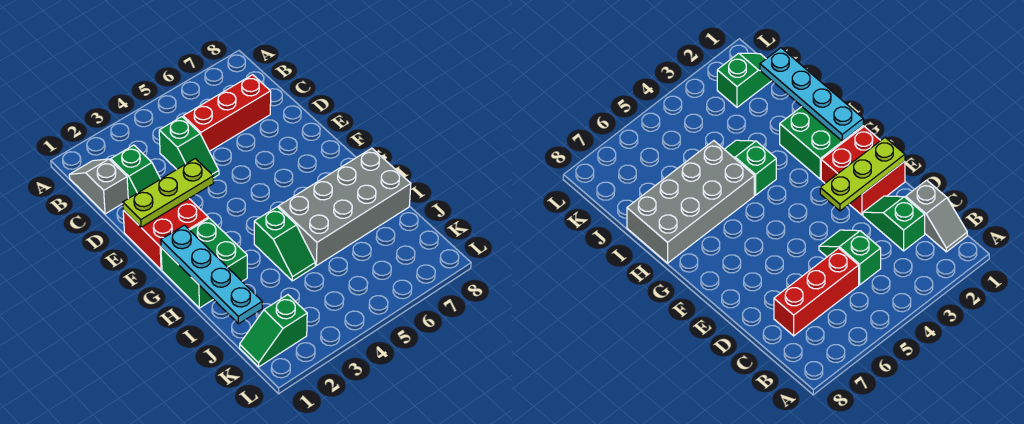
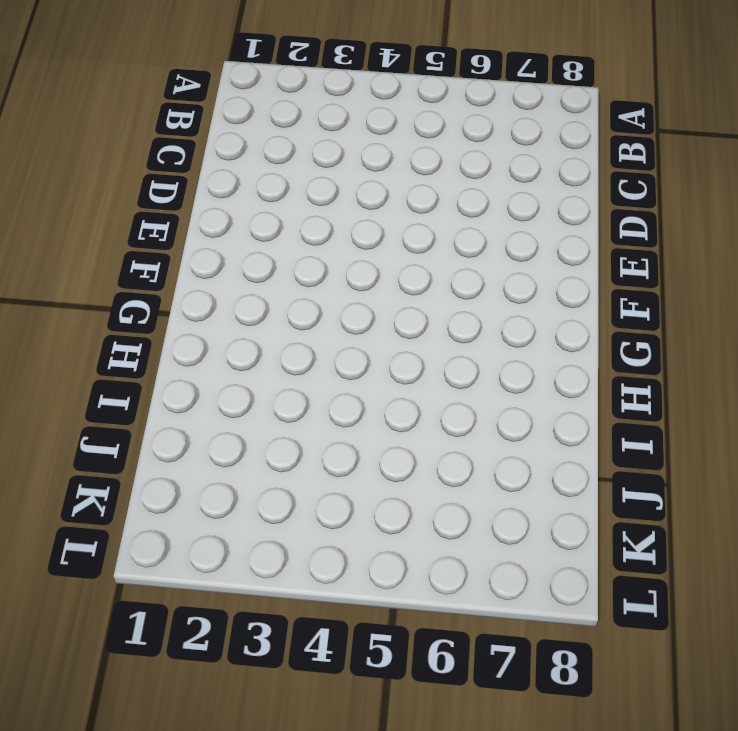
none -> grey slope B1:C1 level 1 top C
none -> green slope C2:D2 level 1 top C

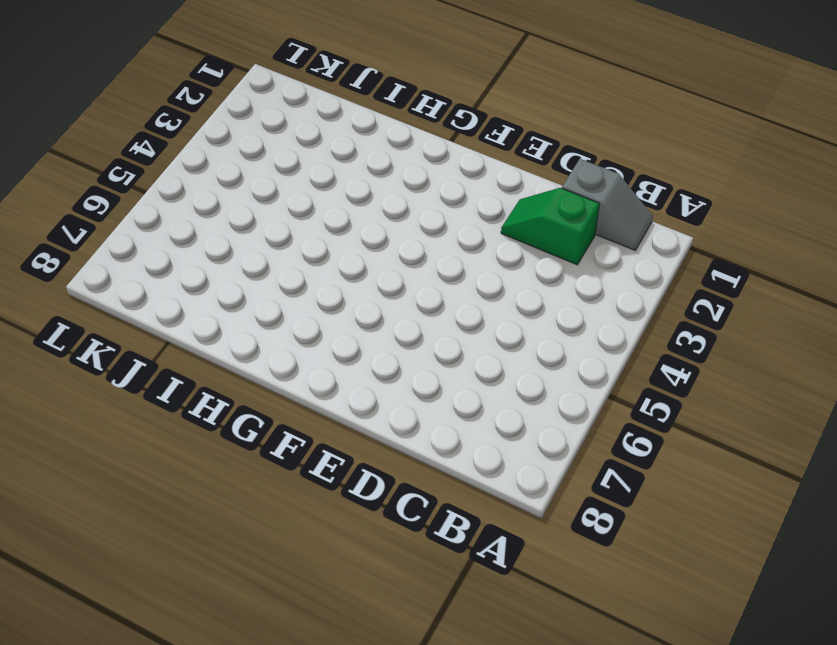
none -> green slope C4:D4 level 1 top C
none -> red brick C5:C7 level 1

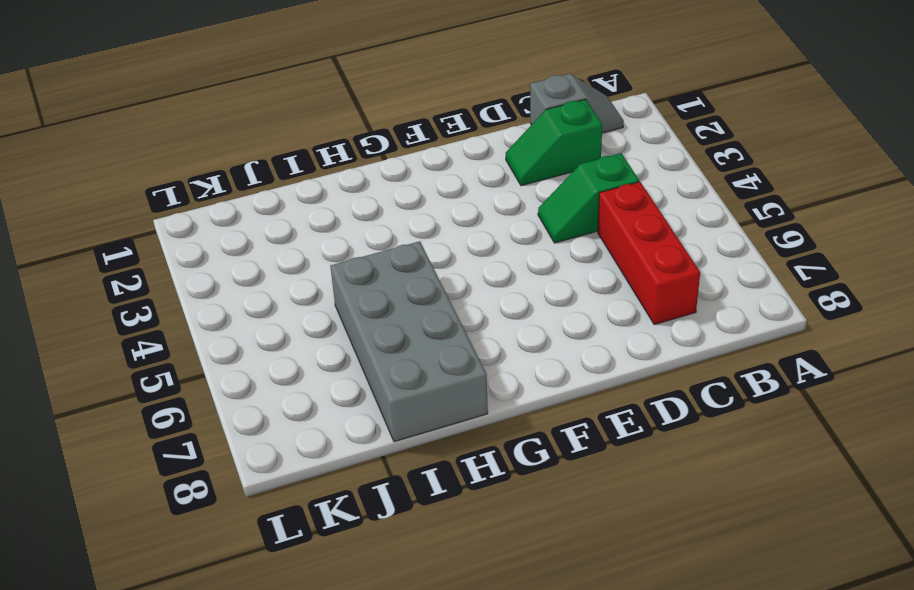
none -> red brick E1:F2 level 1
none -> green brick G1:H2 level 1

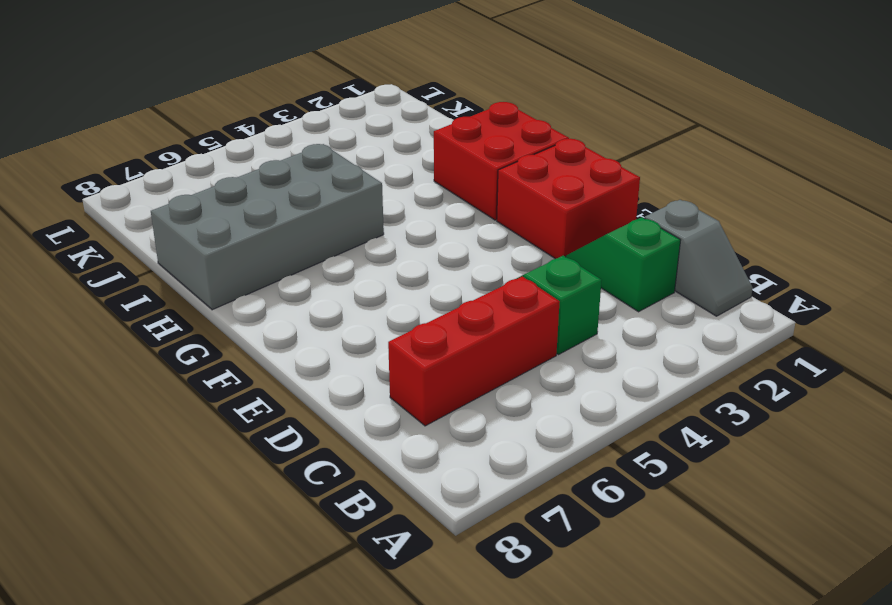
red brick G1:H2 level 1 -> green brick G1:H2 level 1
none -> green slope H4:I4 level 1 top H
none -> green slope K1:K2 level 1 top 2

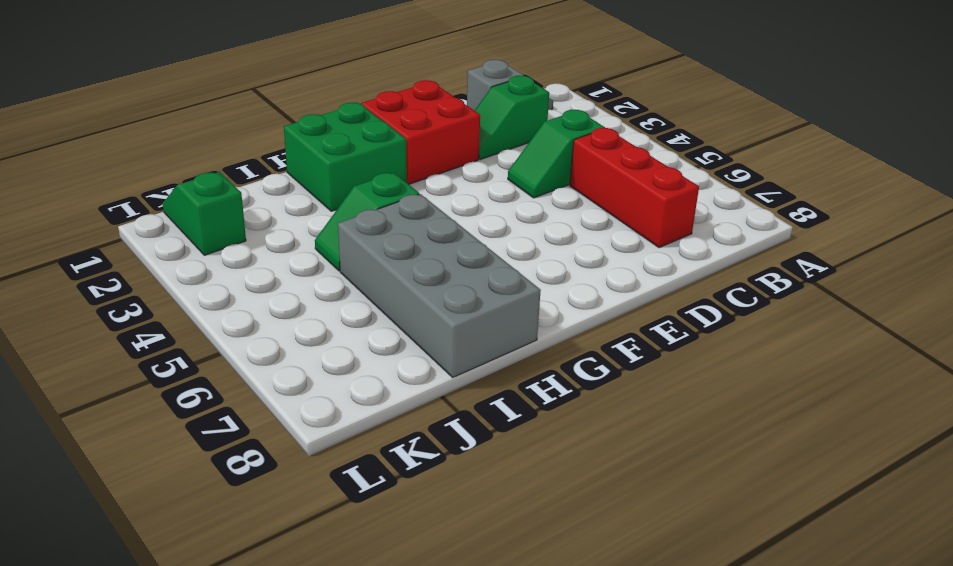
none -> lime plate E1:E3 level 2
none -> cyan plate G1:J1 level 2

